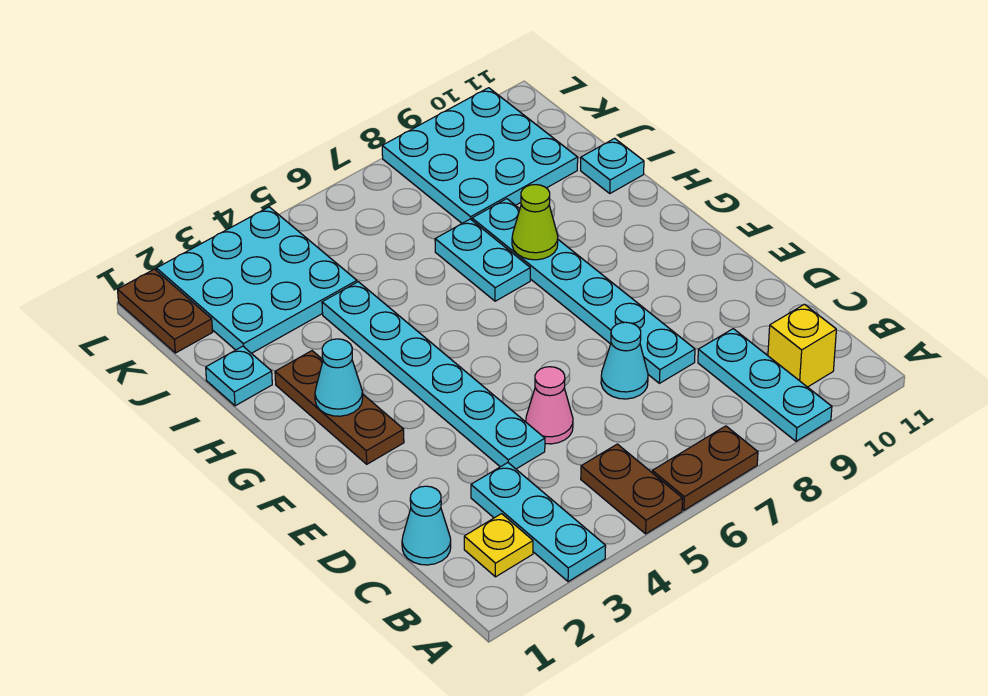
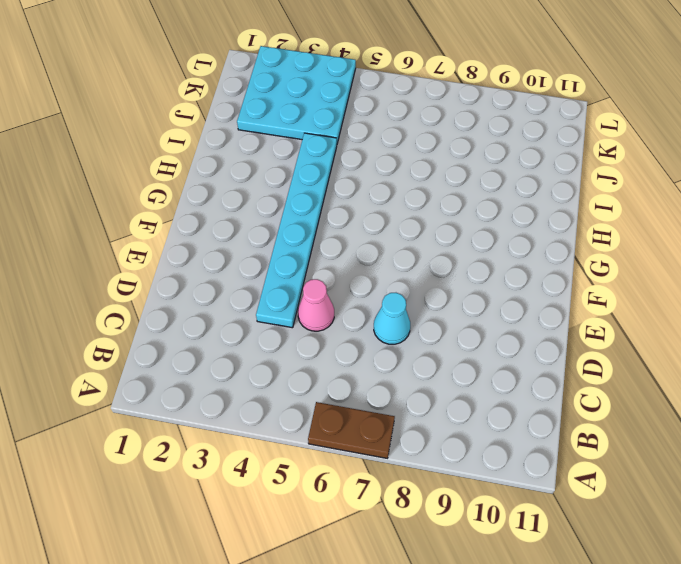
none -> cyan plate A3:C3 level 1
none -> brown plate A5:B5 level 1
none -> cyan plate A9:C9 level 1

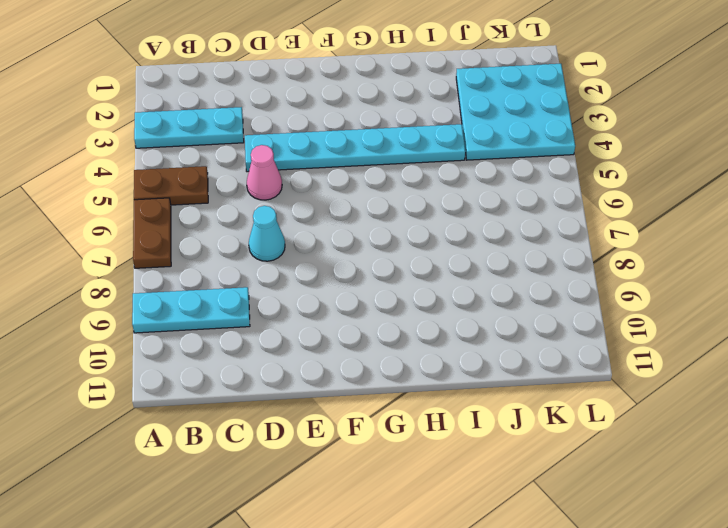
none -> yellow plate B2 level 1
none -> yellow brick B10 level 1
none -> cyan cone C1 level 1

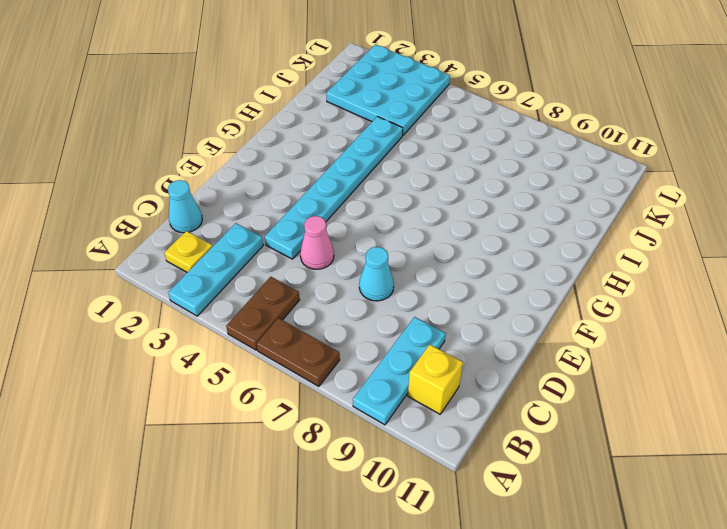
none -> cyan plate D8:I8 level 1
none -> brown plate F2:H2 level 1
none -> cyan plate H7:I7 level 1

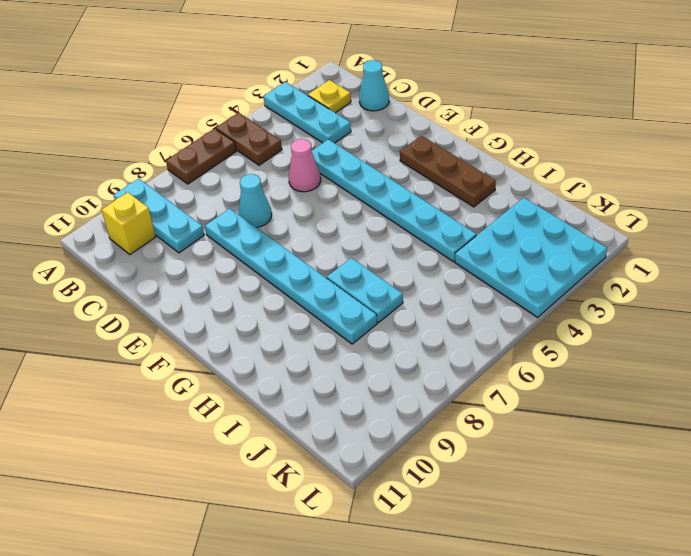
none -> cyan plate I1 level 1
none -> cyan plate I11 level 1
none -> cyan plate J8:L10 level 1

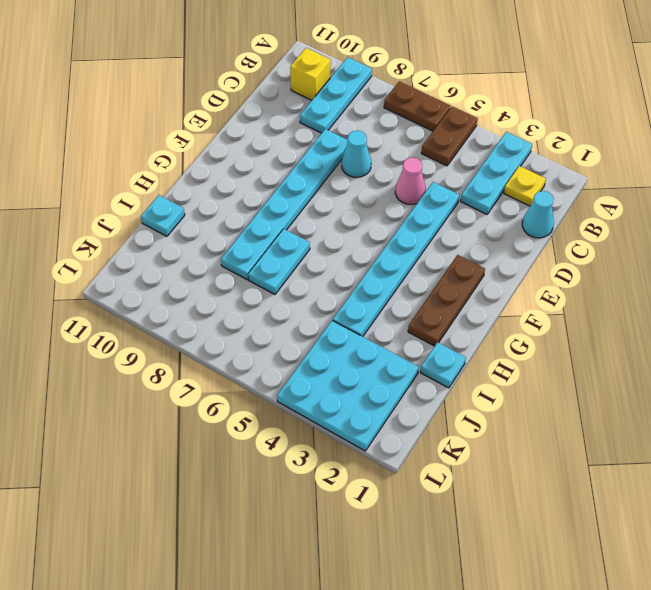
none -> cyan plate J8:L10 level 1
none -> brown plate K1:L1 level 1
none -> cyan cone G2 level 2

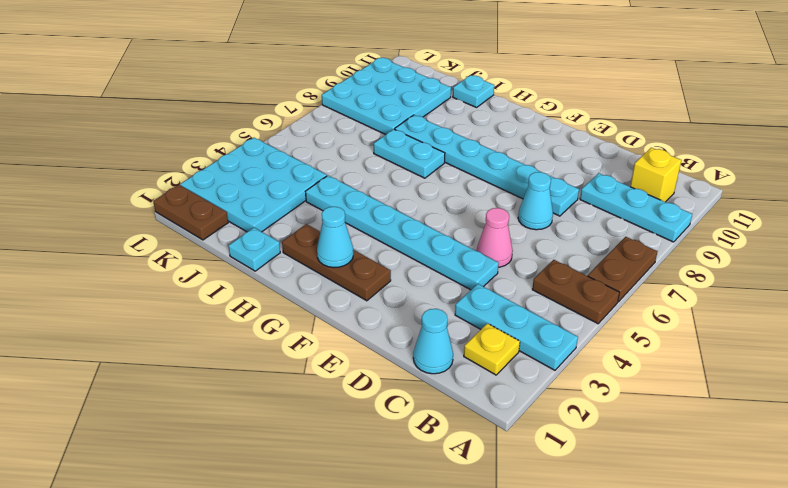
none -> lime cone H8 level 2

